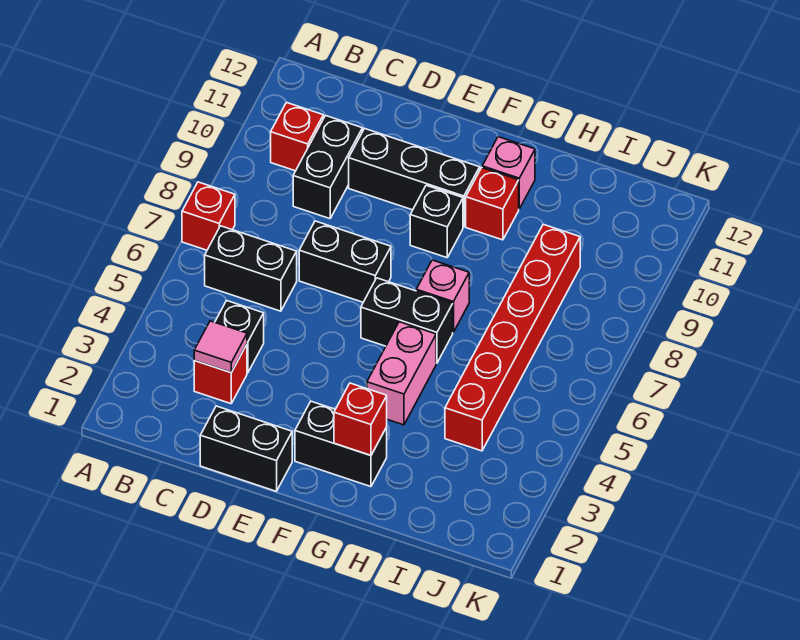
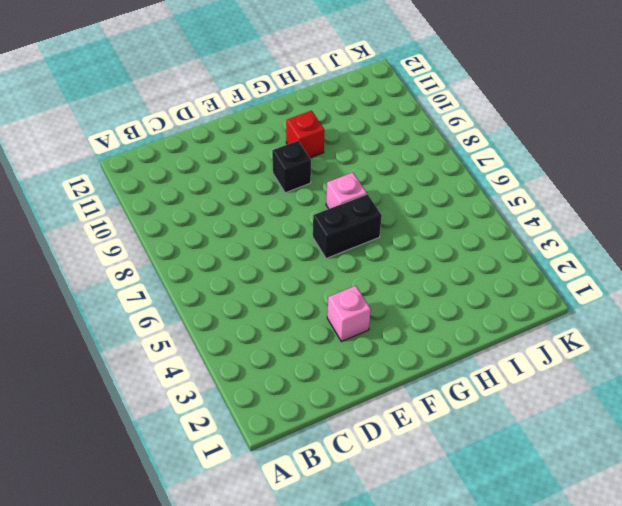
pink brick E3 level 1 -> pink brick G11 level 1
none -> red brick A7 level 1
none -> black brick B6:C6 level 1
none -> red brick B10 level 1

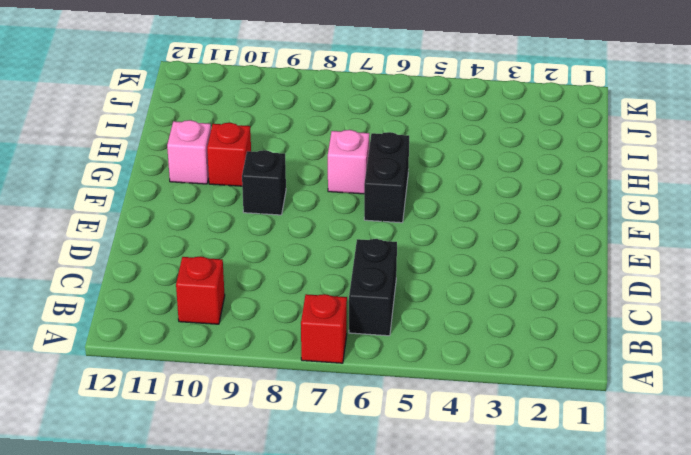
none -> red brick C3 level 1
none -> black brick C4 level 1
none -> black brick C9:C10 level 1

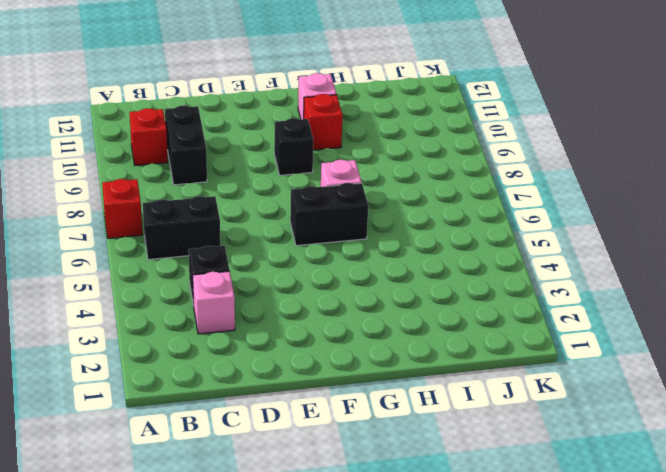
pink brick C3 level 1 -> red brick C3 level 1
none -> black brick D1:E1 level 1
none -> black brick D7:E7 level 1
none -> black brick D10:F10 level 1

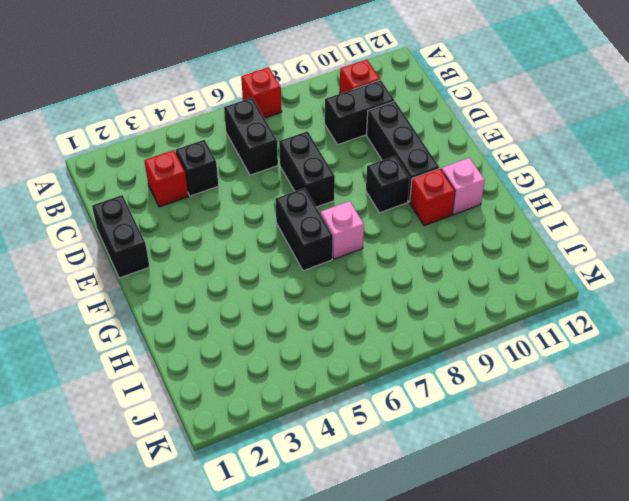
none -> black brick F2:G2 level 1
none -> pink brick G4:G5 level 1
none -> red brick I4:I9 level 1

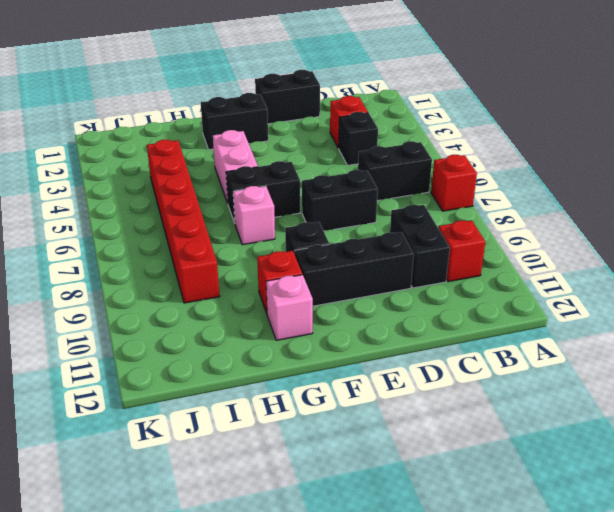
none -> pink tile C3 level 2
none -> red brick G2 level 2

